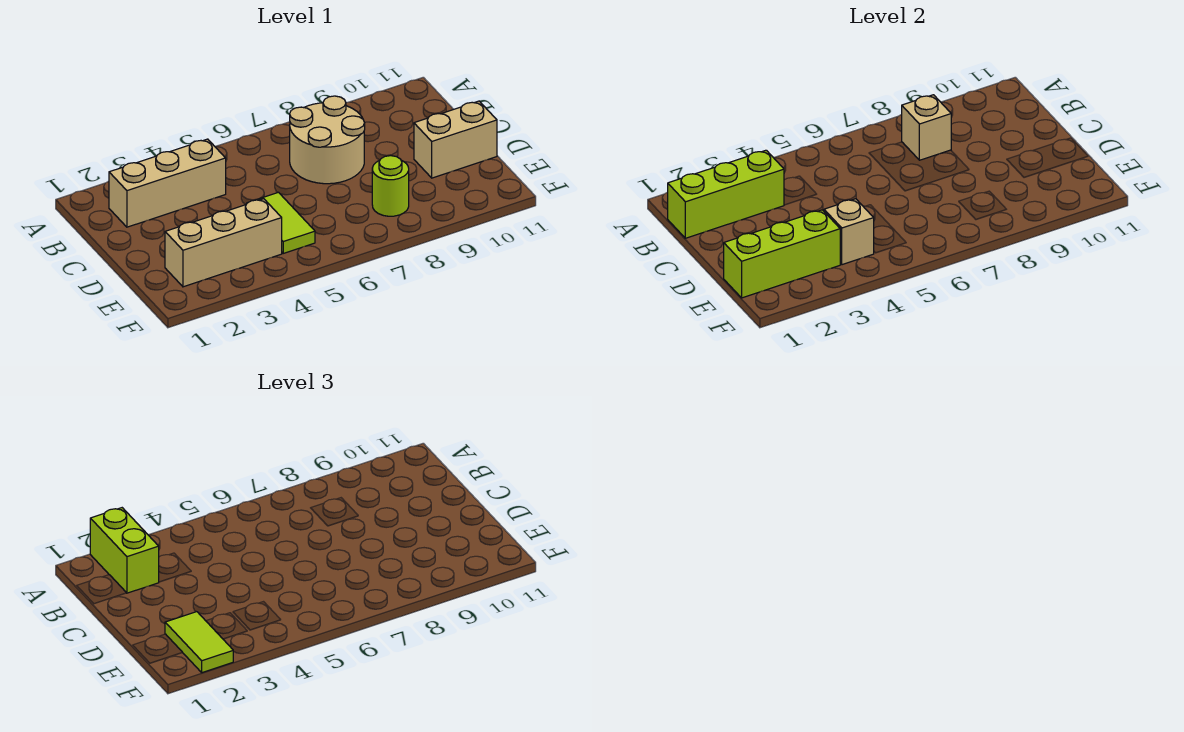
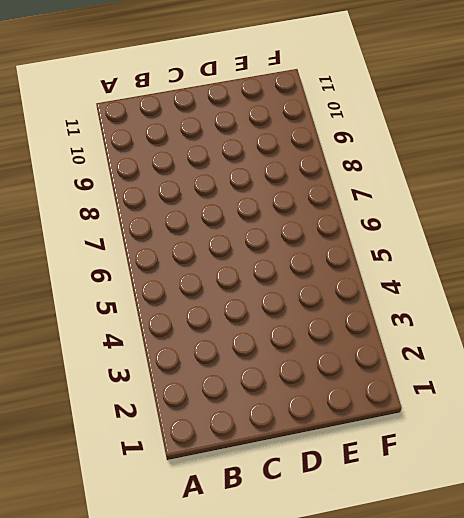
none -> tan brick B2:B4 level 1
none -> tan round brick B7:C8 level 1
none -> lime tile D5:E5 level 1

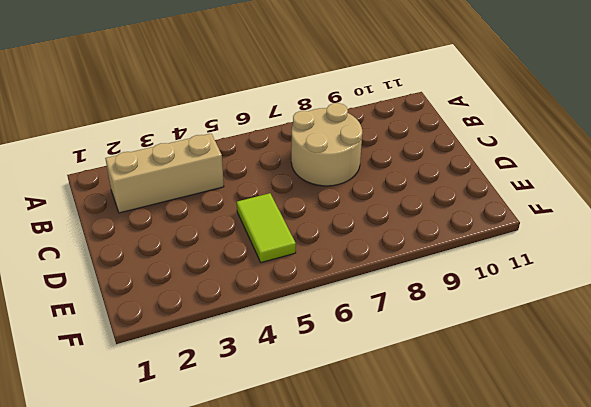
none -> tan brick D10:D11 level 1
none -> tan brick E2:E4 level 1
none -> lime round brick E8 level 1

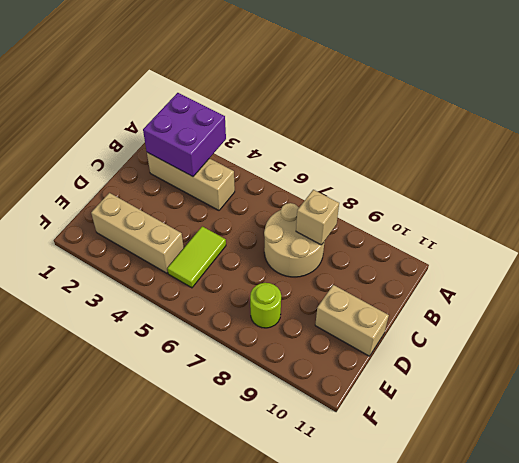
purple brick A2:B3 level 2 -> lime brick B1:B3 level 2
none -> lime brick E1:E3 level 2
none -> tan brick E4 level 2
none -> lime brick A2:B2 level 3

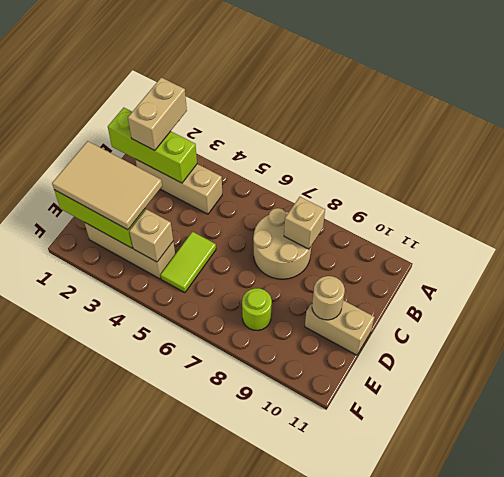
tan brick A2:B2 level 3 -> lime brick A2:B2 level 3
tan tile D1:E3 level 3 -> lime tile E2:F2 level 3
tan round brick D10 level 2 -> none

